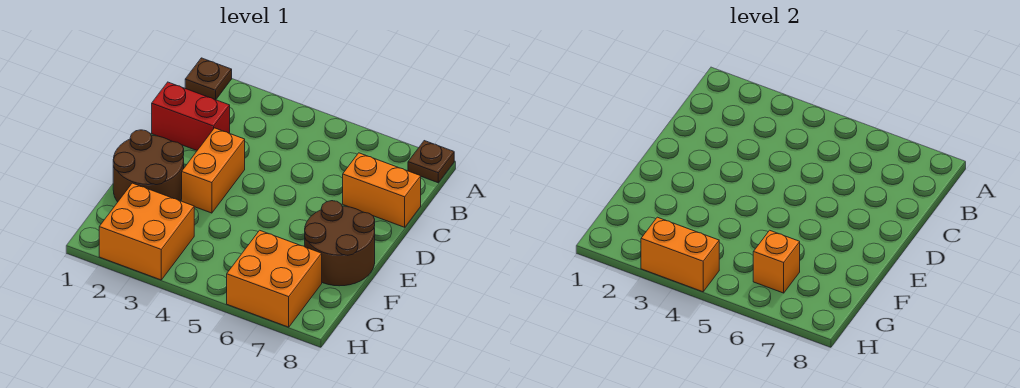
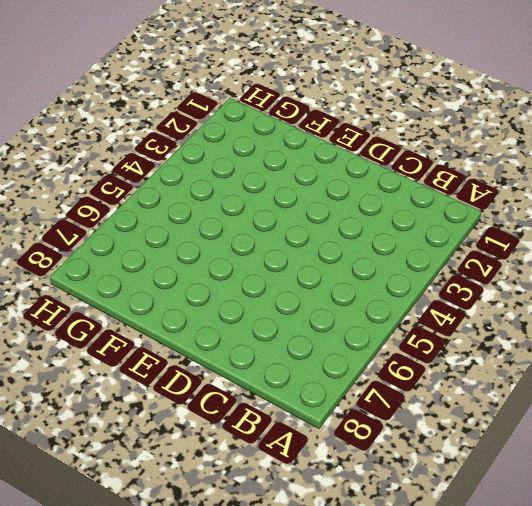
none -> brown plate A1 level 1
none -> brown plate A8 level 1

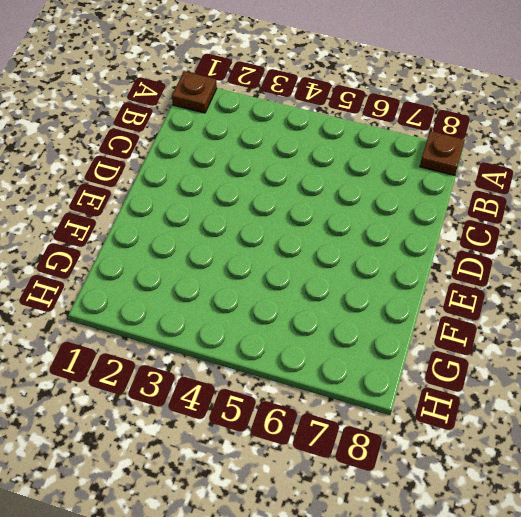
none -> red brick C1:C2 level 1
none -> orange brick C7:C8 level 1

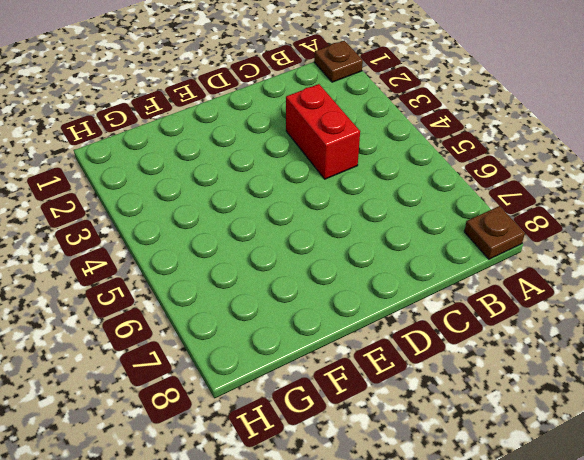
red brick C3:C4 level 1 -> red brick C1:C2 level 1
none -> orange brick C7:C8 level 1
none -> orange brick D3:E3 level 1

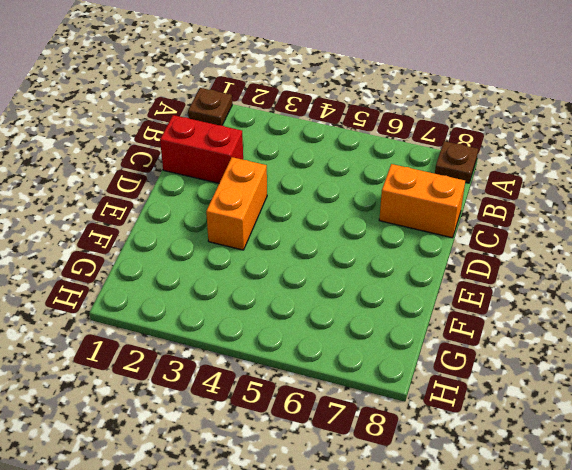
none -> brown round brick E1:F2 level 1
none -> brown round brick E7:F8 level 1

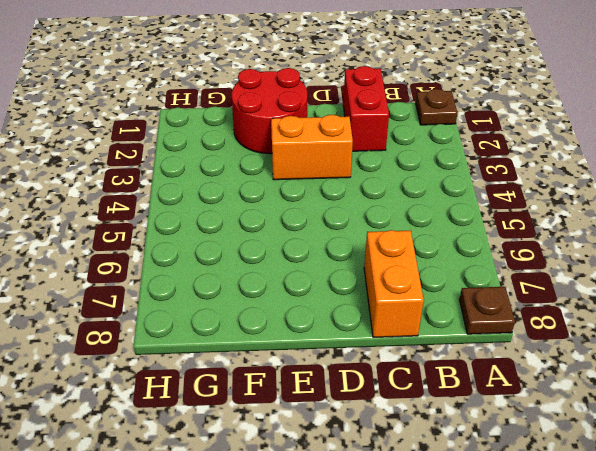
red round brick E1:F2 level 1 -> brown round brick E1:F2 level 1
none -> brown round brick E7:F8 level 1
none -> orange brick G2:H3 level 1

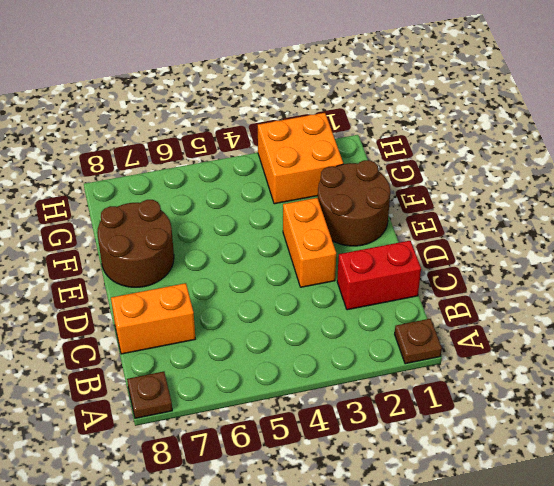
none -> orange brick G6:H7 level 1
none -> orange brick G6 level 2

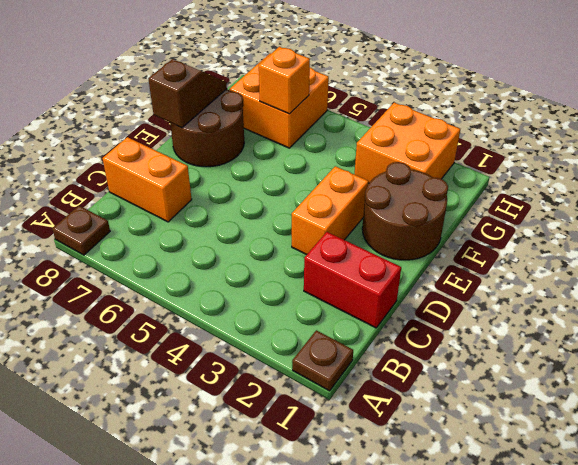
brown slope E8:F8 level 2 top E -> none
none -> orange brick H3:H4 level 2

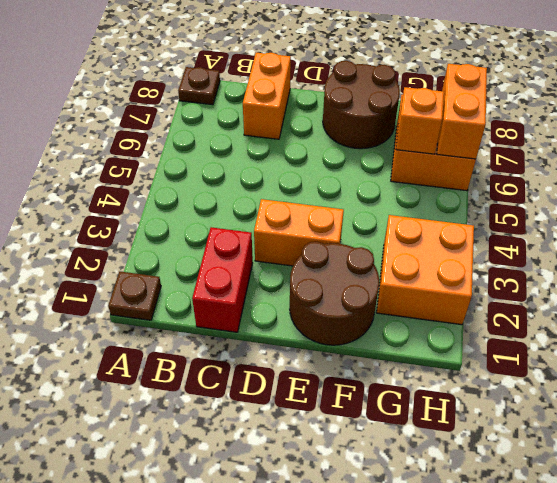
orange brick H6:H7 level 2 -> orange brick H3:H4 level 2

